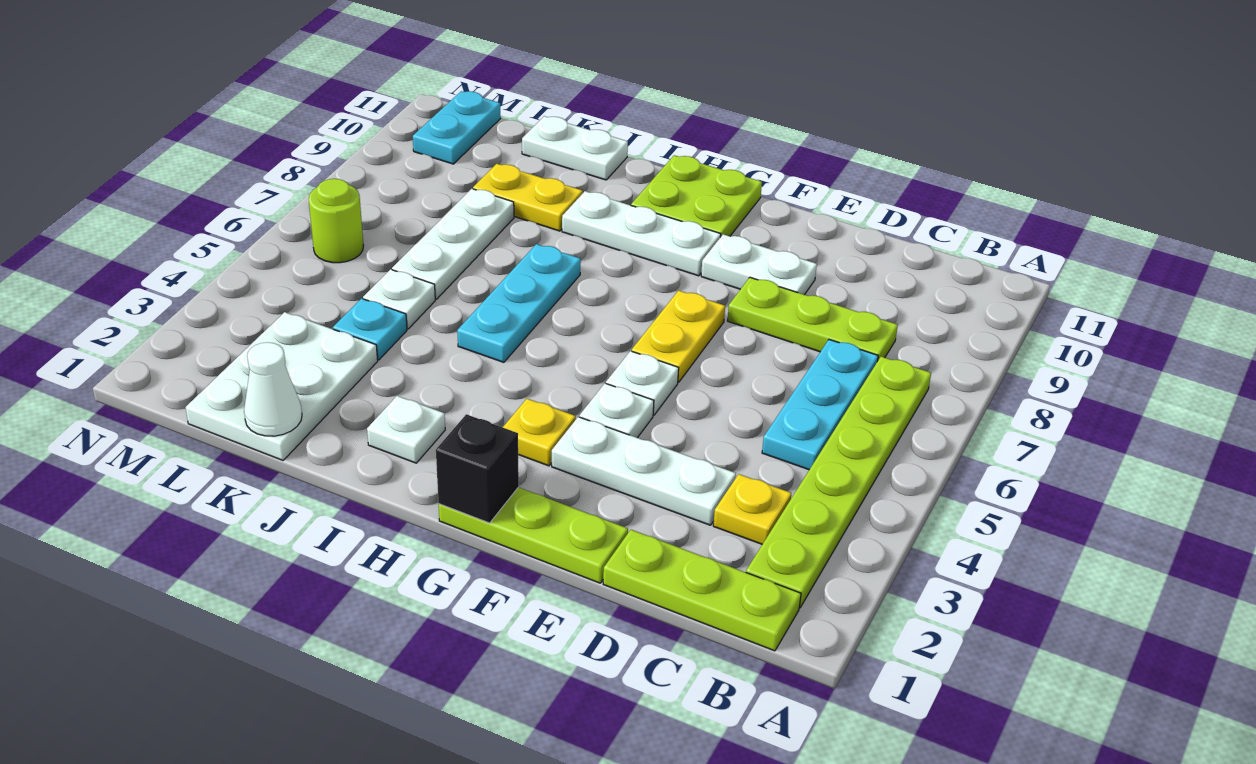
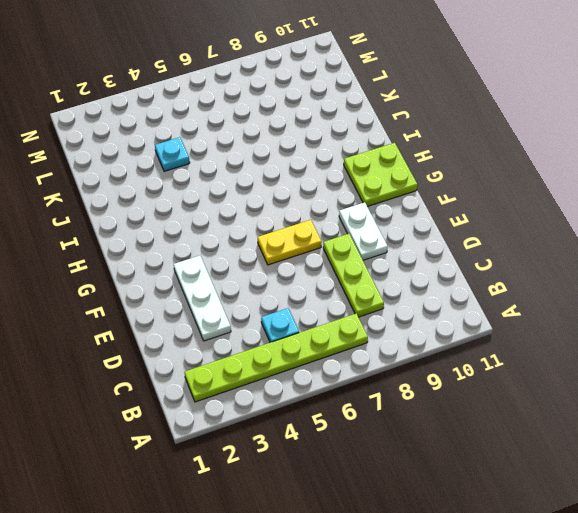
cyan plate C5 level 1 -> cyan plate C5:C7 level 1
none -> lime plate B1:D1 level 1
none -> yellow plate C3 level 1
none -> lime plate E1:G1 level 1

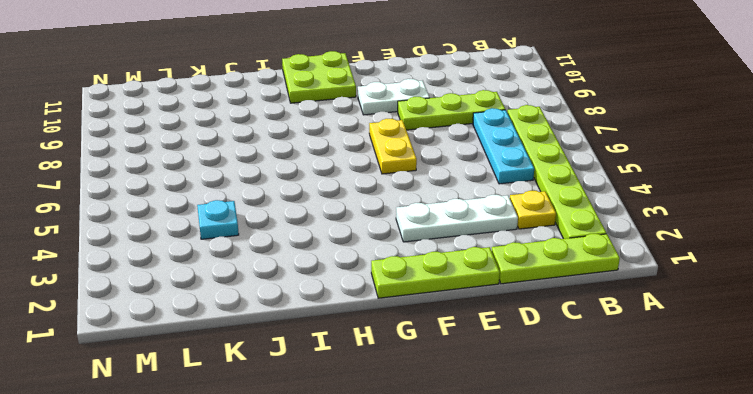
none -> white plate F4 level 1
none -> white plate F5 level 1
none -> yellow plate G3 level 1

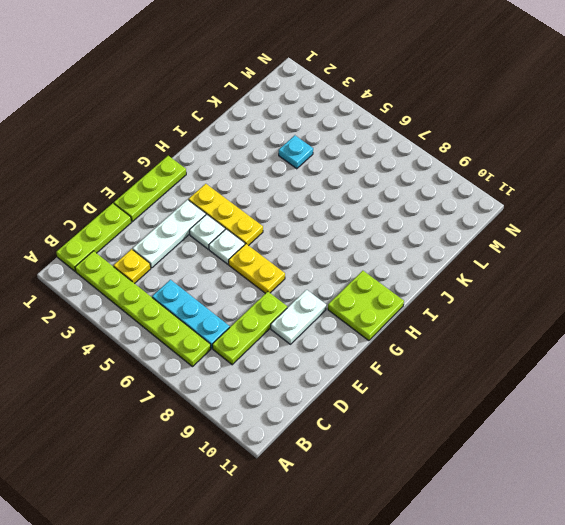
yellow plate G3:G5 level 1 -> yellow plate G3 level 1
none -> white plate G9:I9 level 1
none -> white plate I2 level 1
none -> cyan plate I5:I7 level 1

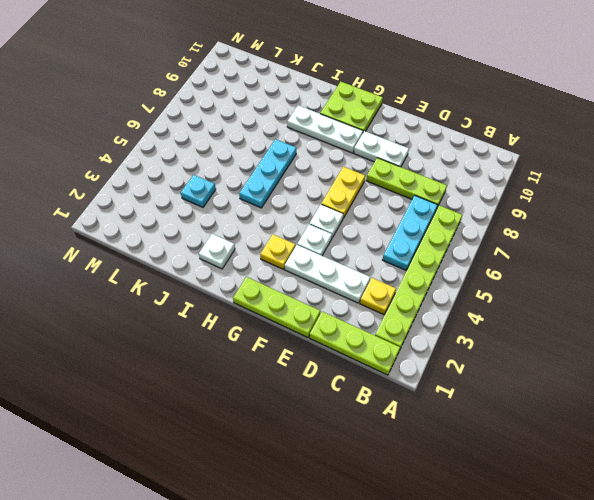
none -> yellow plate J9:K9 level 1
none -> white plate J11:K11 level 1
none -> white plate K1:L3 level 1

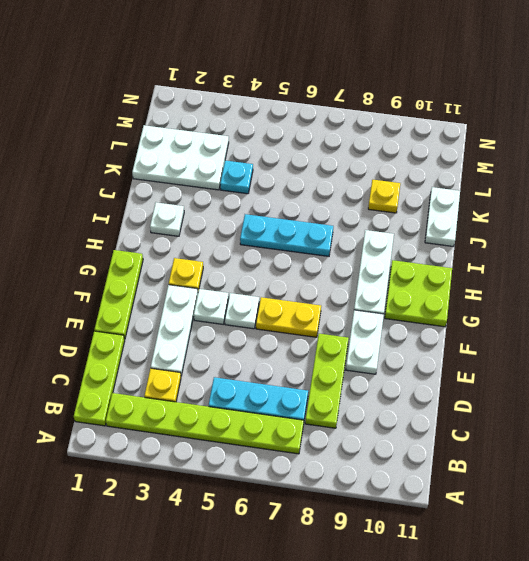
yellow plate K9 level 1 -> yellow plate J9:K9 level 1
none -> white plate K5 level 1
none -> white plate K6:K8 level 1
none -> lime round brick M6 level 1

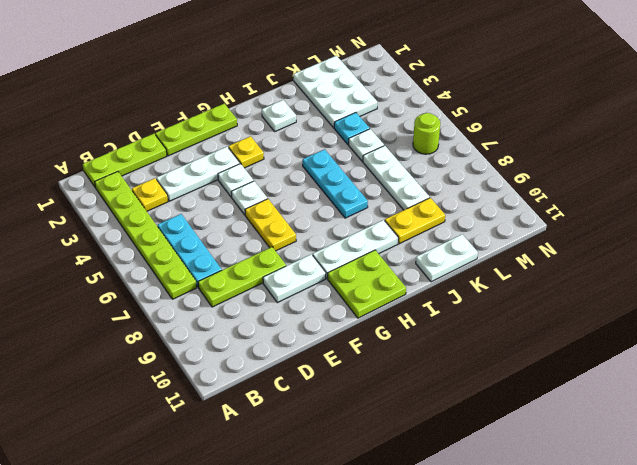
none -> cyan plate M10:M11 level 1
none -> black brick G1 level 2
none -> white cone K1 level 2

